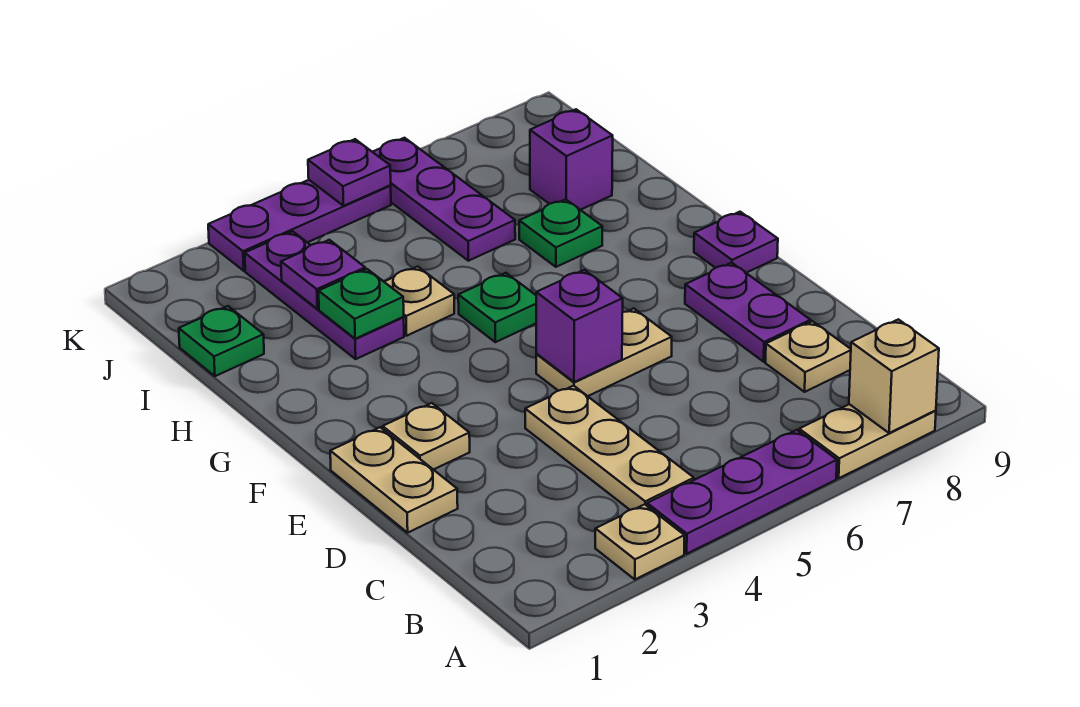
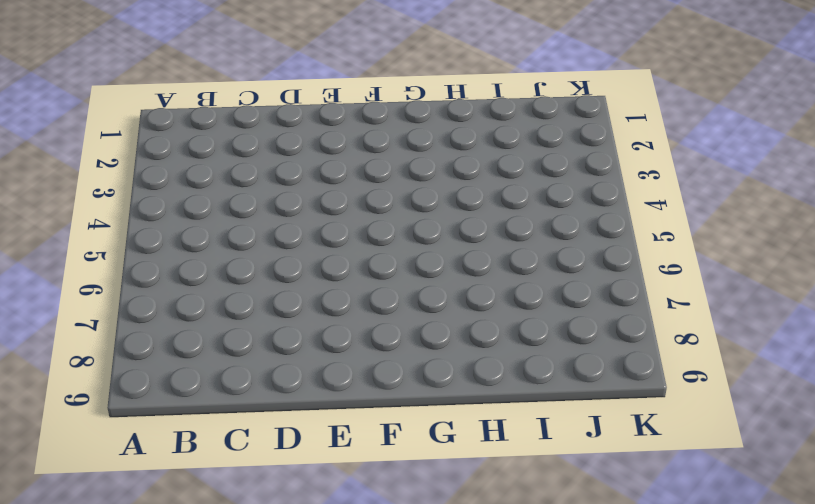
none -> tan plate A3 level 1
none -> purple plate A4:A6 level 1
none -> tan plate A7:A8 level 1

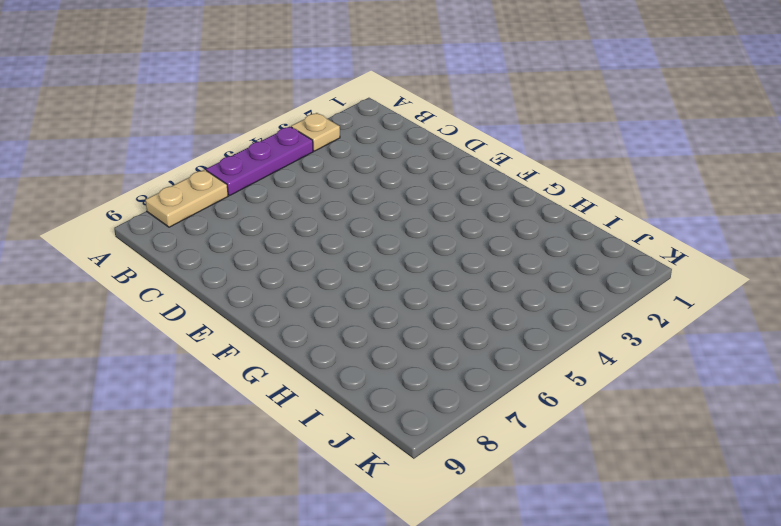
none -> tan plate B4:D4 level 1
none -> tan plate C8 level 1
none -> tan plate D1:E1 level 1

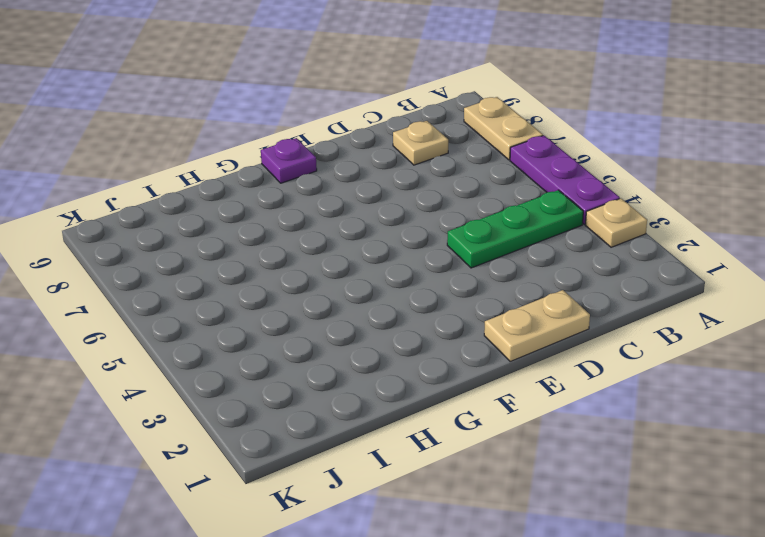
green plate B4:D4 level 1 -> tan plate B4:D4 level 1
none -> purple plate D8:E8 level 1
none -> tan plate E2 level 1
none -> tan plate E5:E6 level 1

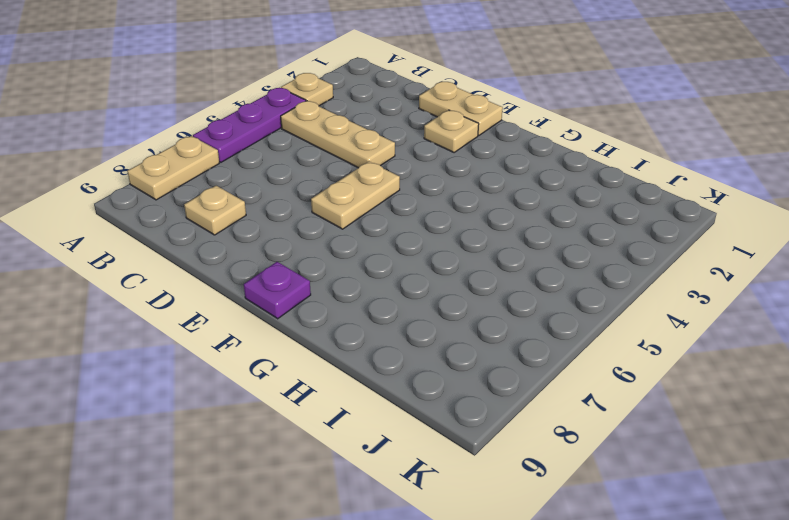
none -> purple plate D8:E8 level 1
none -> green plate G5 level 1
none -> purple plate H3:J3 level 1

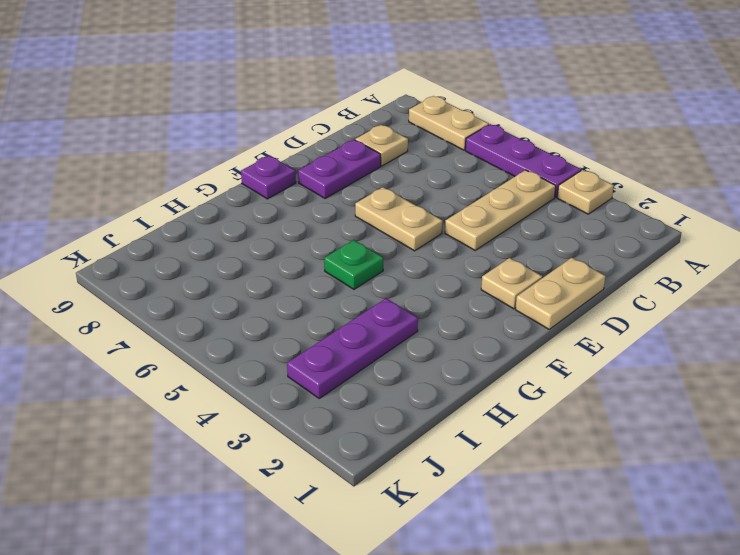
none -> tan plate H4 level 1
none -> green plate H7 level 1
none -> green plate I1 level 1

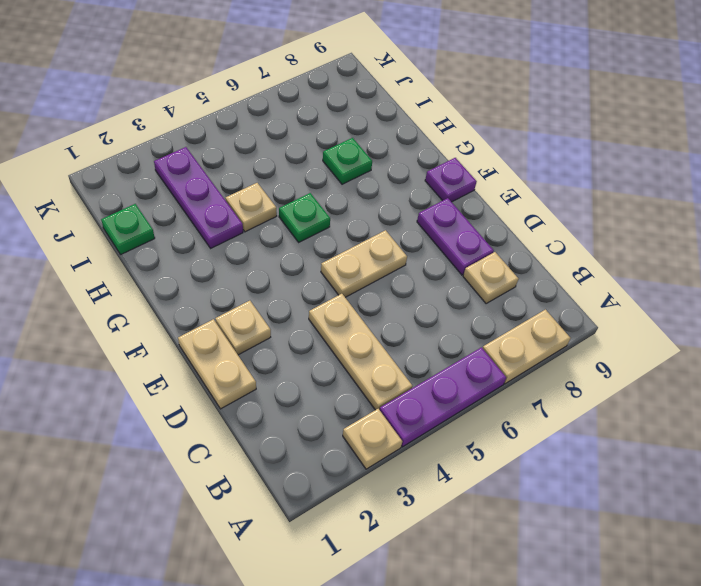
none -> purple plate I6:K6 level 1
none -> purple brick I8 level 1
none -> purple plate K3:K5 level 1

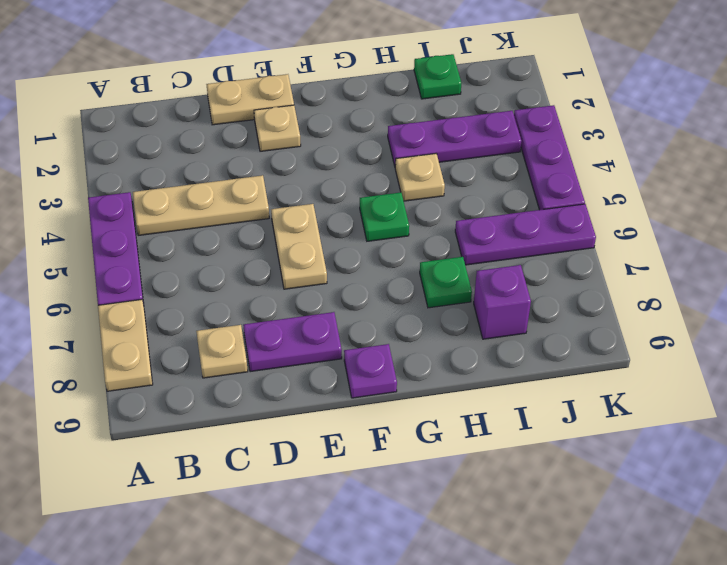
none -> tan plate A3 level 1
none -> tan brick A8 level 2
none -> purple brick E5 level 2

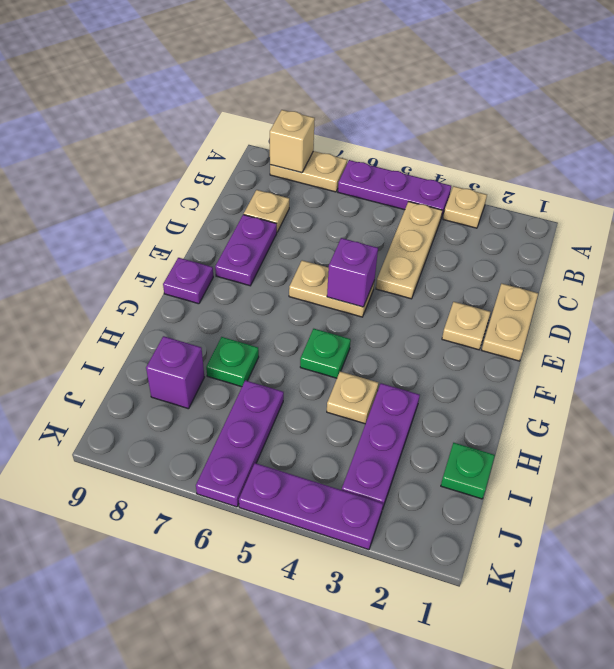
none -> green plate H3 level 2
none -> purple plate I3 level 2
none -> purple plate K5 level 2

